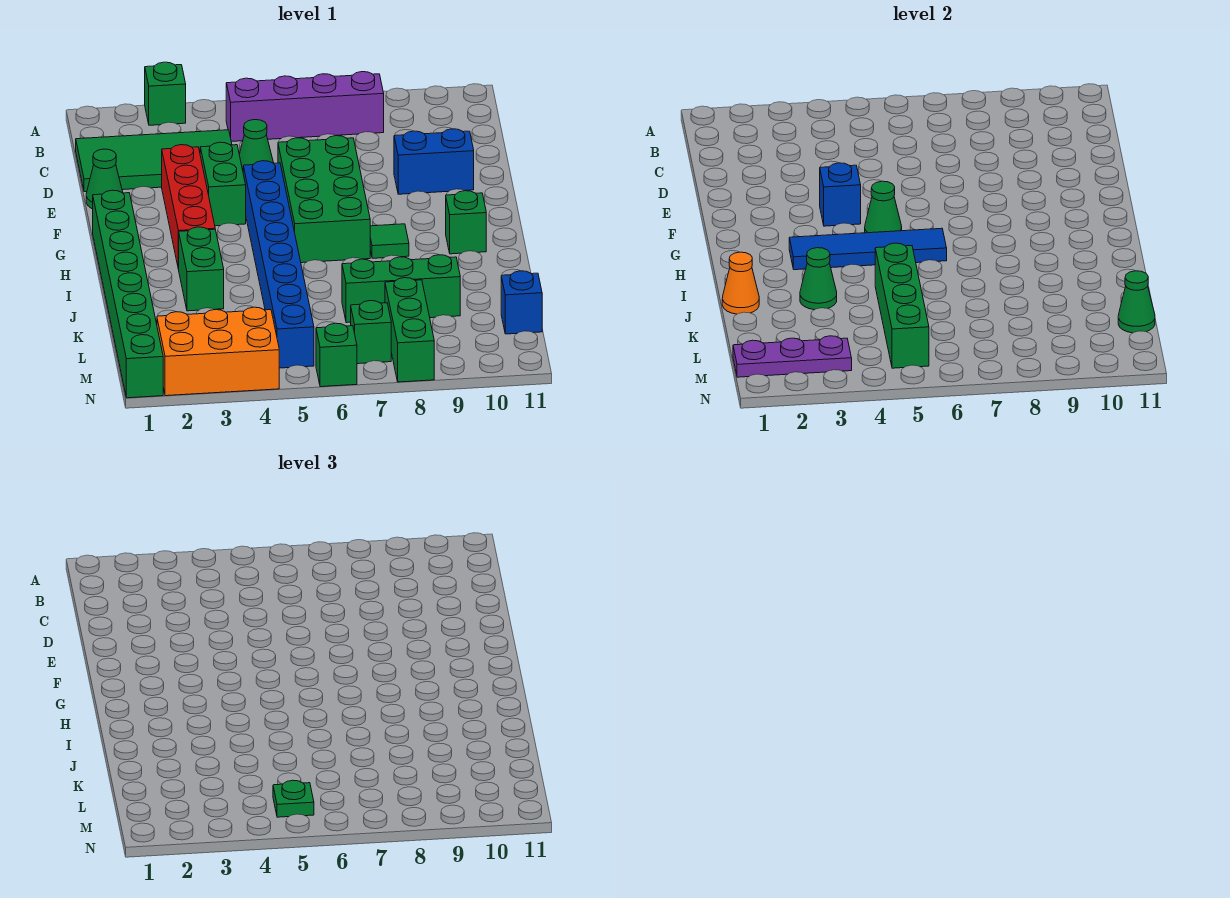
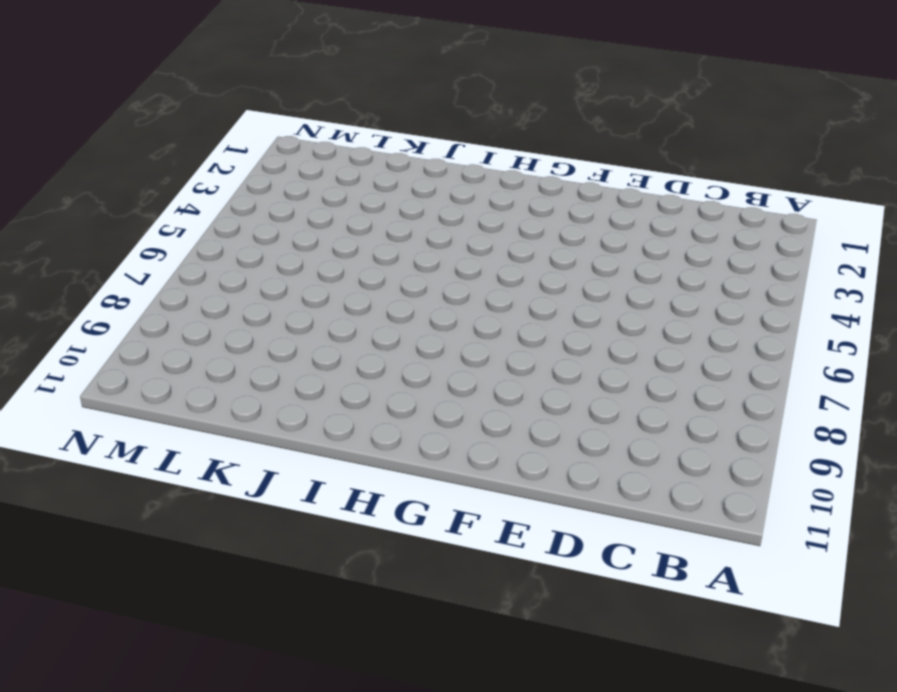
none -> green brick A3 level 1
none -> purple brick B5:B8 level 1
none -> green tile C1:D4 level 1

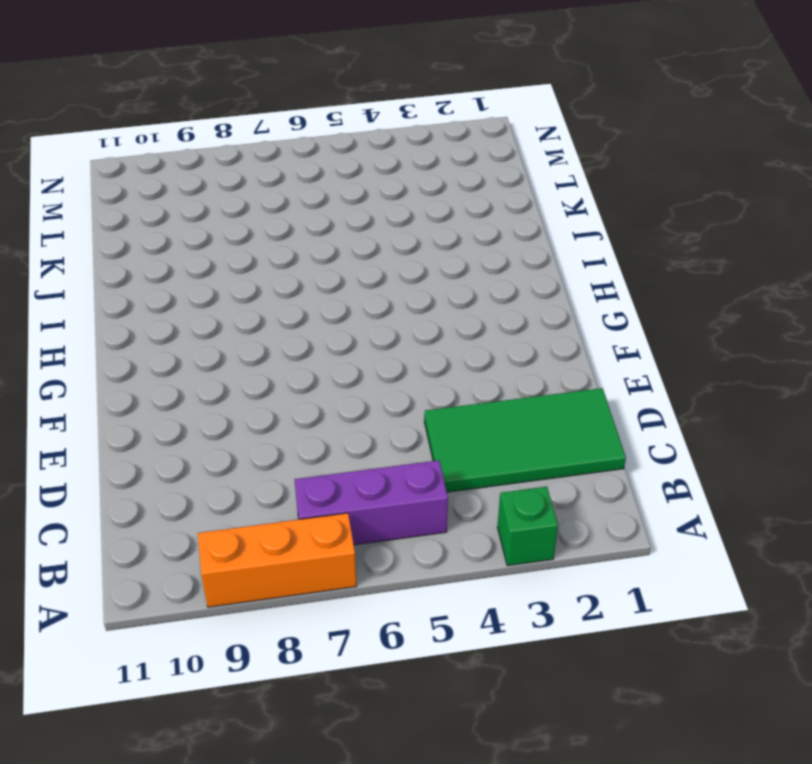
orange brick A7:A9 level 1 -> none
purple brick B5:B7 level 1 -> purple brick B5:B8 level 1
none -> green cone D5 level 1
none -> green cone E1 level 1
none -> red brick E3:H3 level 1

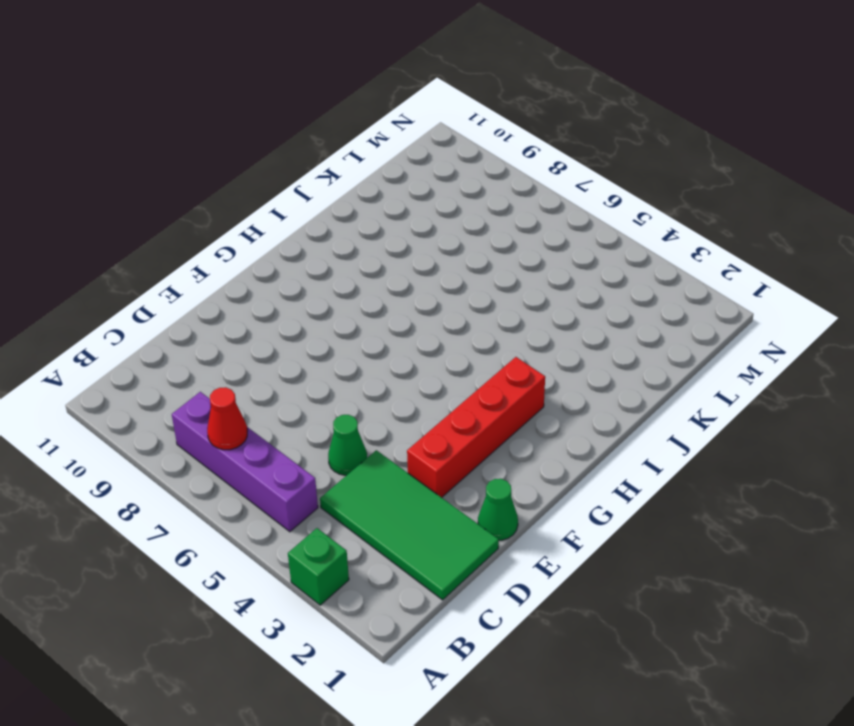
red cone B7 level 2 -> none
none -> green brick E4:F4 level 1
none -> green brick E6:H7 level 1
none -> blue brick E9:E10 level 1

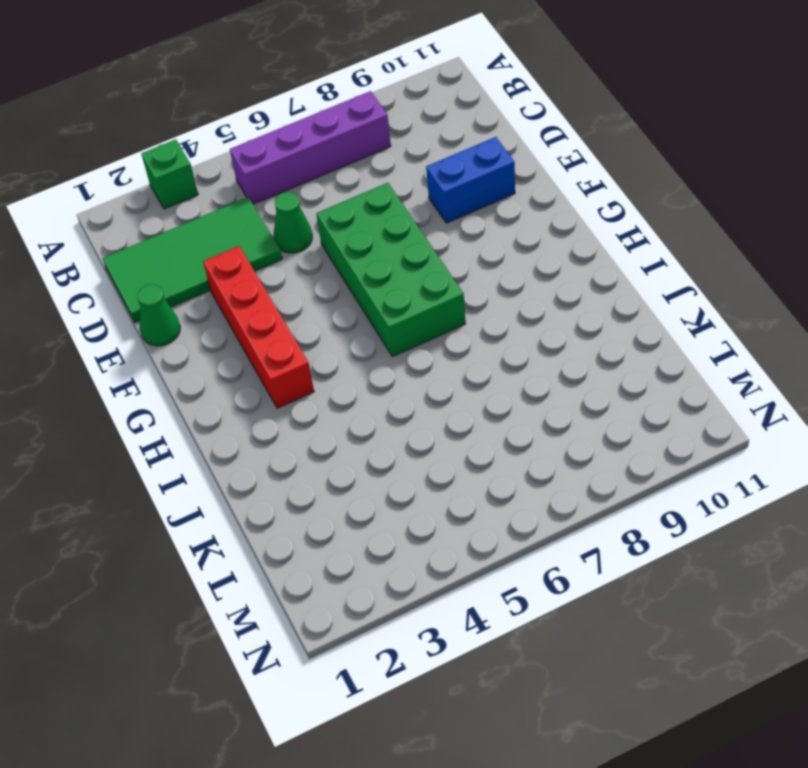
none -> green brick E4:F4 level 1
none -> blue brick F5:M5 level 1
none -> green brick G1:N1 level 1

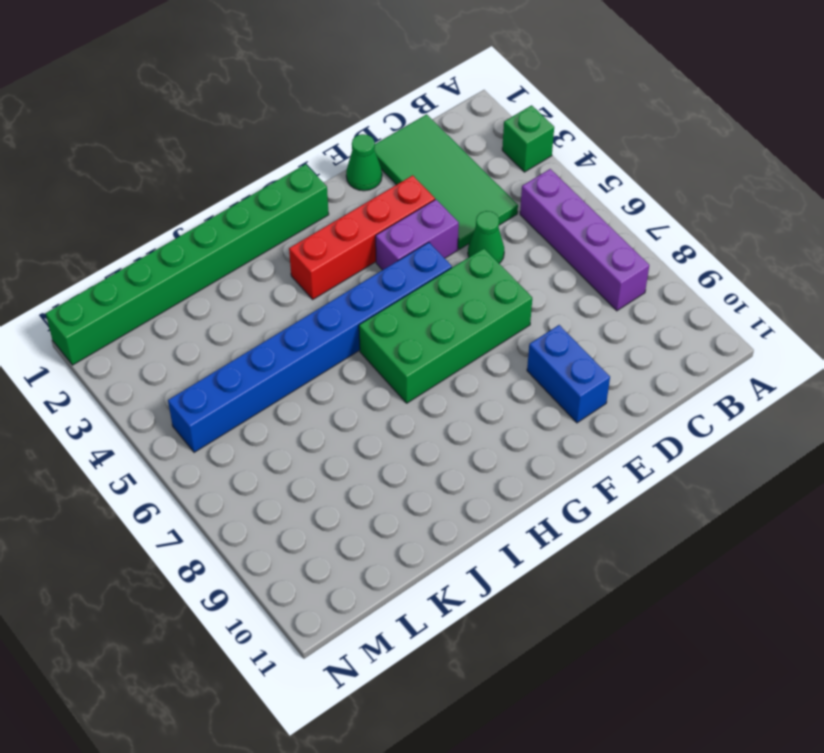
purple brick E4:F4 level 1 -> green brick E4:F4 level 1
none -> green tile H8 level 1
none -> green brick H10 level 1
none -> green brick I3:J3 level 1

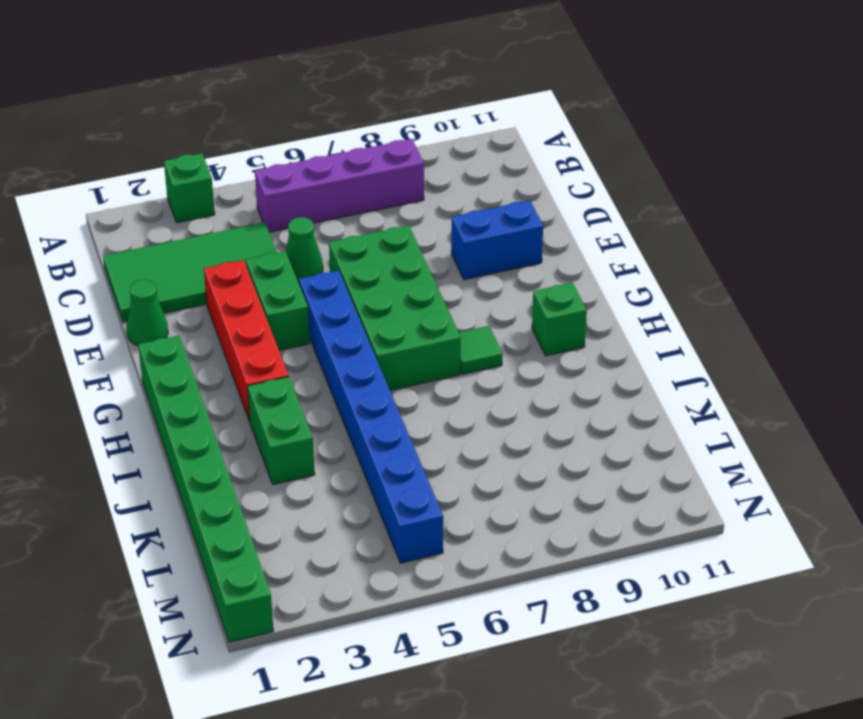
none -> green brick K7:K9 level 1
none -> green brick L8:N8 level 1
none -> blue brick L11 level 1

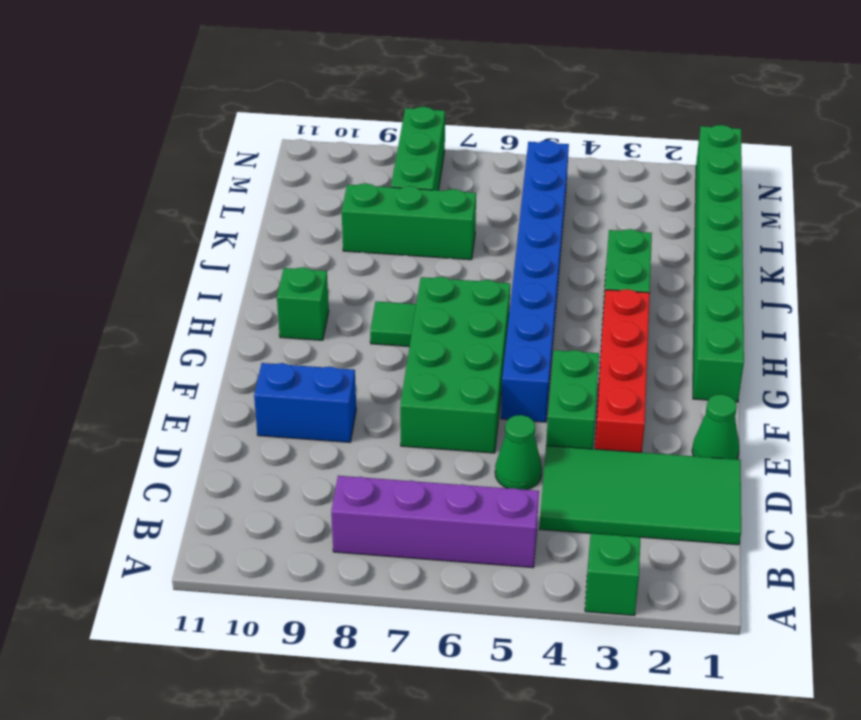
none -> blue brick L11 level 1
none -> orange brick M2:N4 level 1
none -> green brick M7 level 1

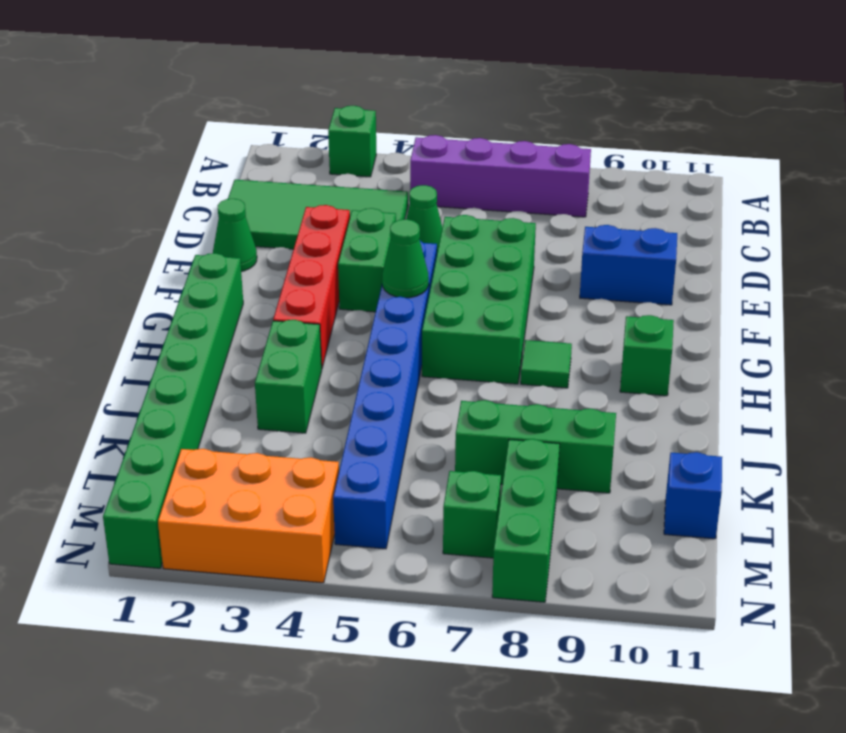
none -> green brick N6 level 1
none -> blue brick F4 level 2
none -> blue tile H3:H6 level 2

